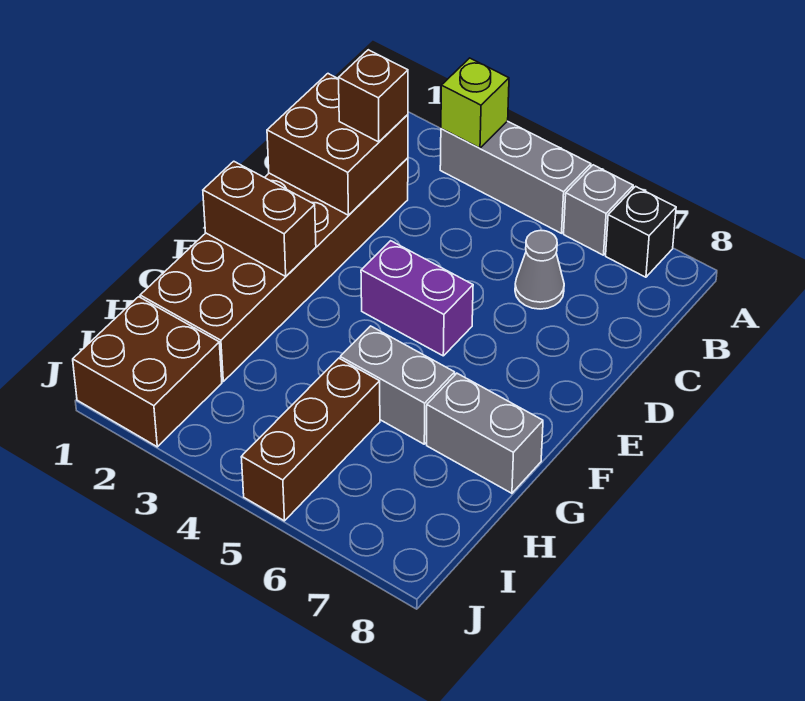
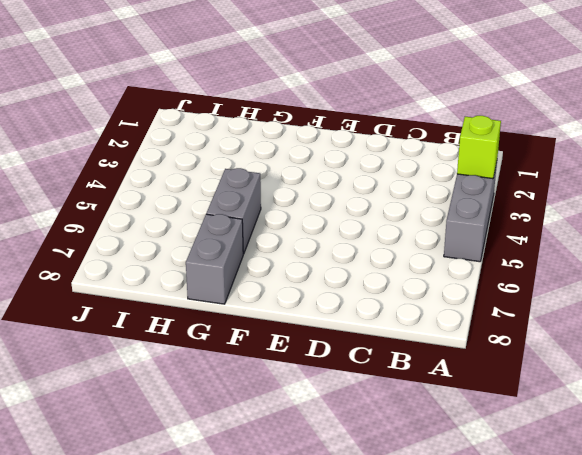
none -> grey brick A6 level 1
none -> black brick A7 level 1
none -> brown brick C1:H2 level 1

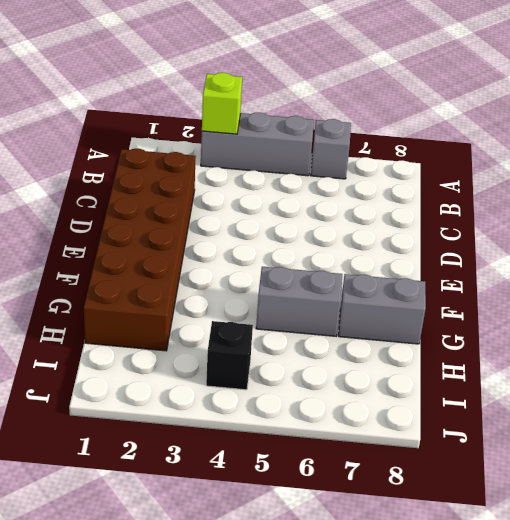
black brick I4 level 1 -> black brick A7 level 1
none -> grey cone C6 level 1
none -> purple brick E4:E5 level 1
none -> brown brick H5:J5 level 1

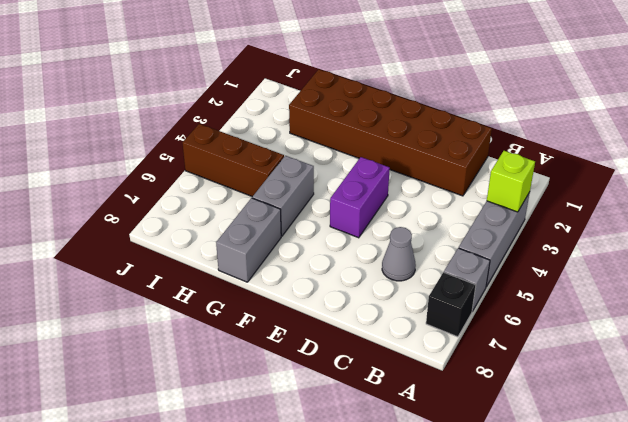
none -> brown brick I1:J2 level 1
none -> brown brick C1:D2 level 2
none -> brown brick F1:F2 level 2

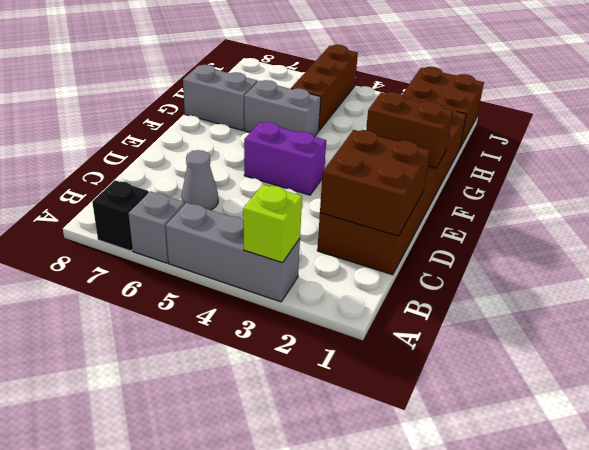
none -> brown brick C2 level 3

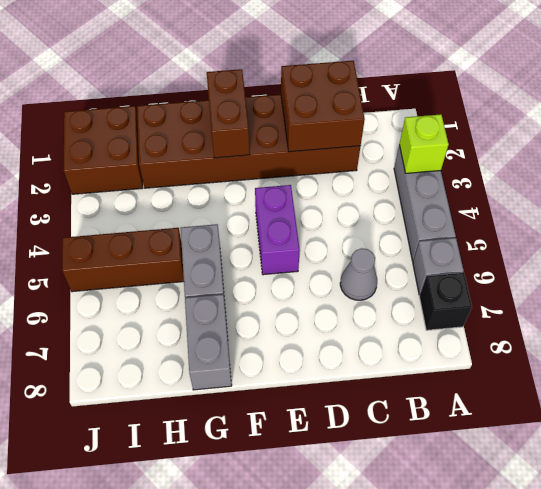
none -> brown brick C2 level 3

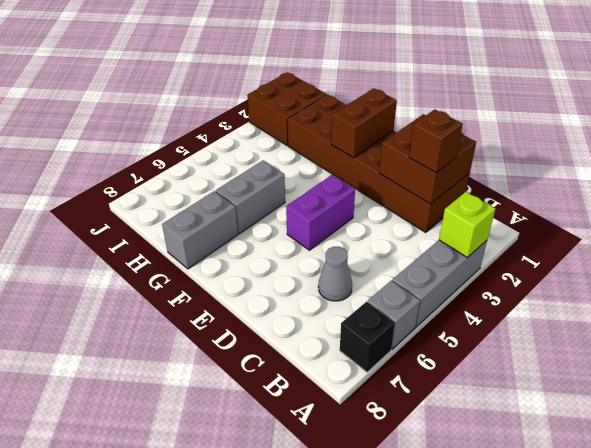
none -> brown brick H5:J5 level 1

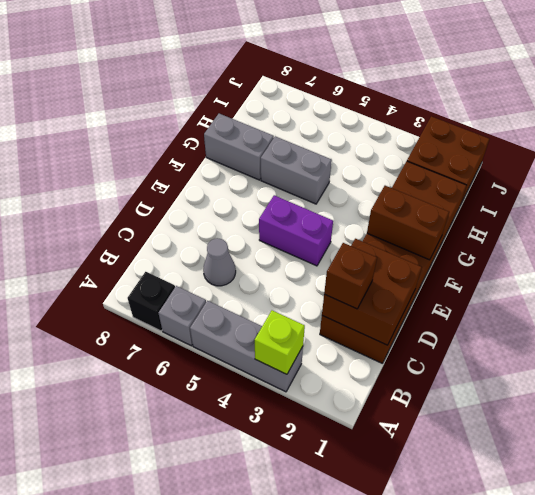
none -> brown brick H5:J5 level 1

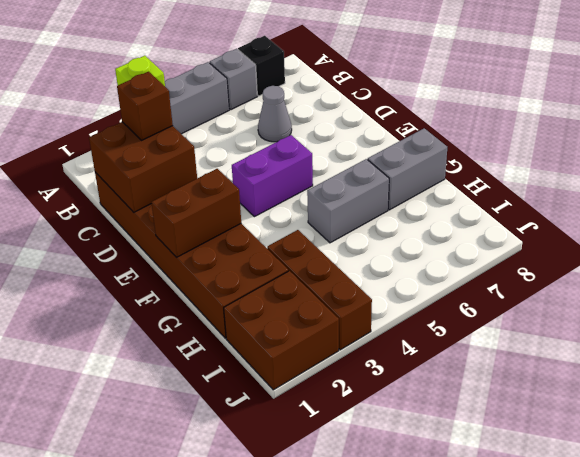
brown brick H3:J3 level 1 -> brown brick H5:J5 level 1

